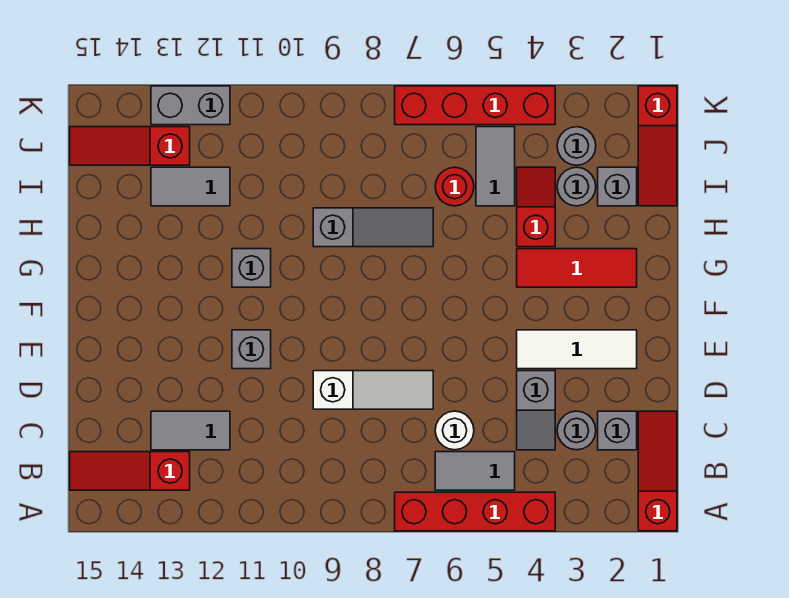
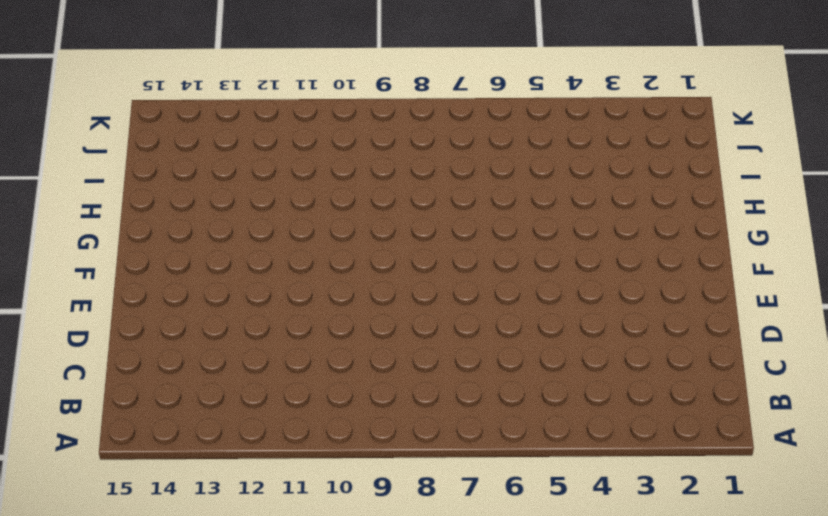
none -> red slope A1:C1 level 1 top A
none -> red brick A4:A7 level 1
none -> grey tile B5:B6 level 1

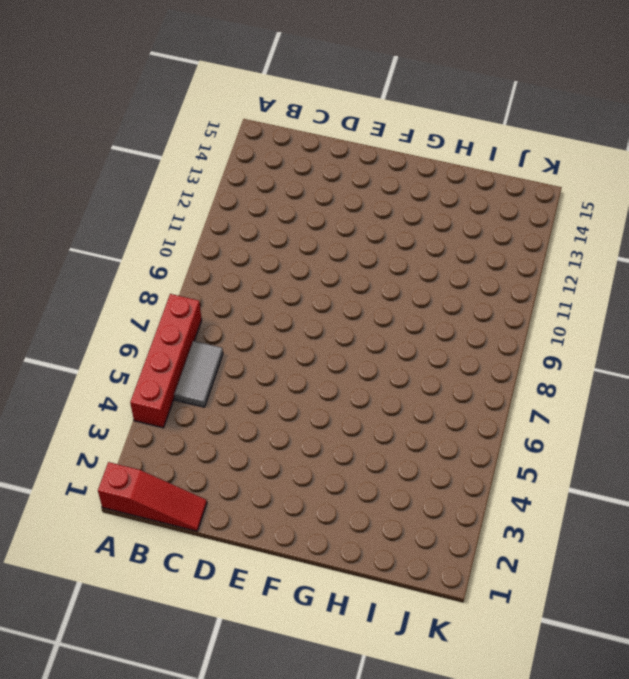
none -> red slope B13:B15 level 1 top 13
none -> grey brick C2 level 1
none -> grey round brick C3 level 1

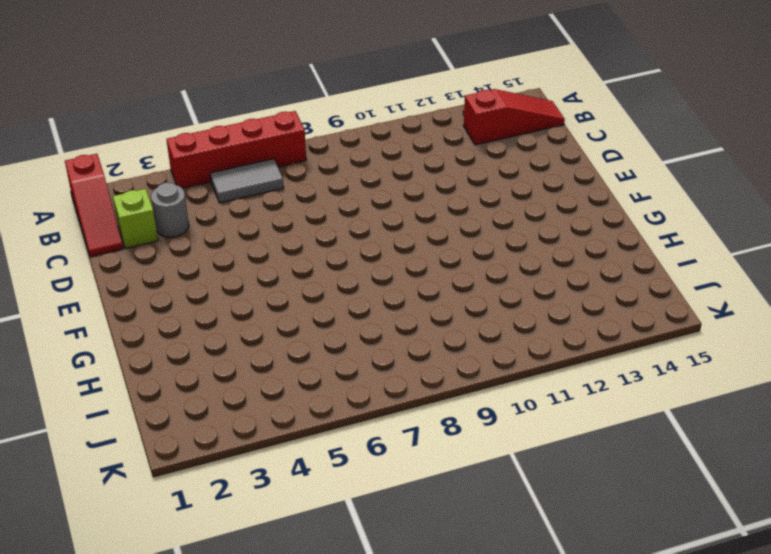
lime brick C2 level 1 -> grey brick C2 level 1
none -> grey slope C4:D4 level 1 top D
none -> white round brick C6 level 1
none -> grey tile C12:C13 level 1

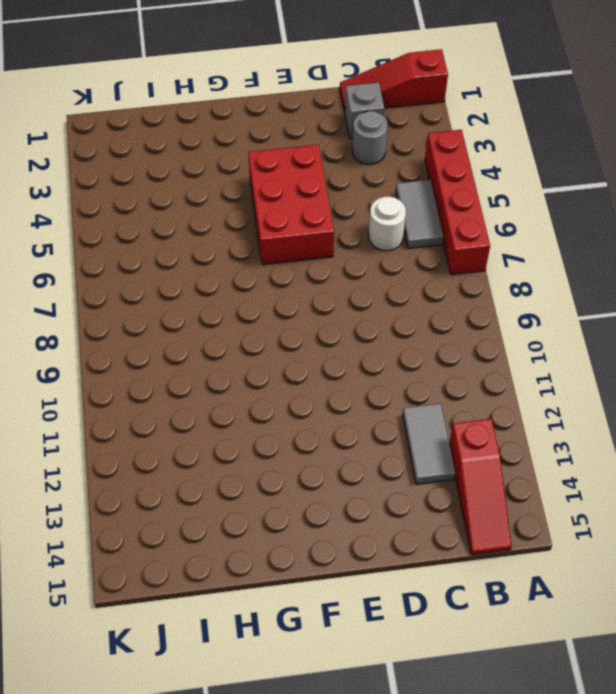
red brick E4:F6 level 1 -> white tile E2:E4 level 1
none -> grey slope C4:D4 level 1 top D
none -> white slope D7:D9 level 1 top 9
none -> grey brick E11 level 1

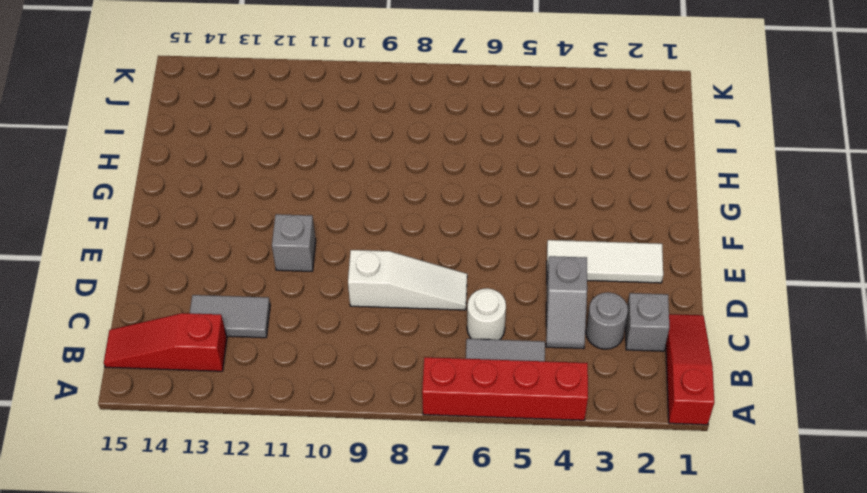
none -> red tile G2:G4 level 1
none -> grey brick G11 level 1
none -> red slope H4:I4 level 1 top H

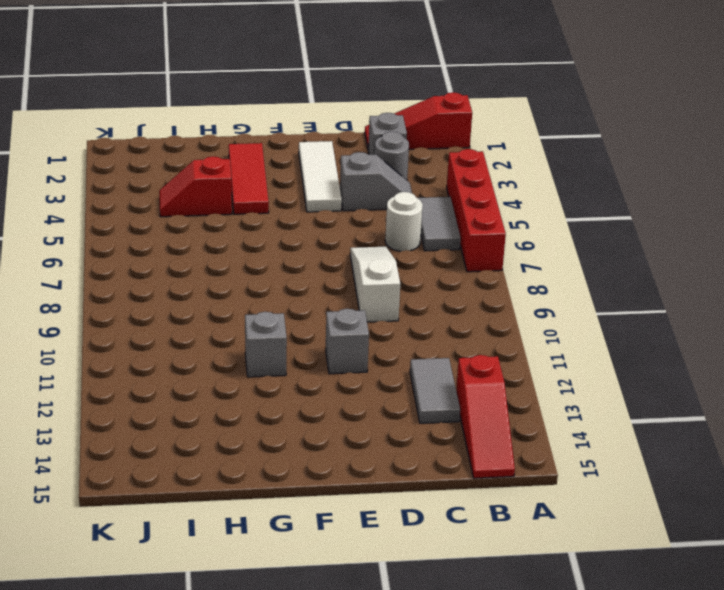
none -> grey slope H7:H9 level 1 top 9
none -> red slope I1:K1 level 1 top K
none -> grey brick I2 level 1

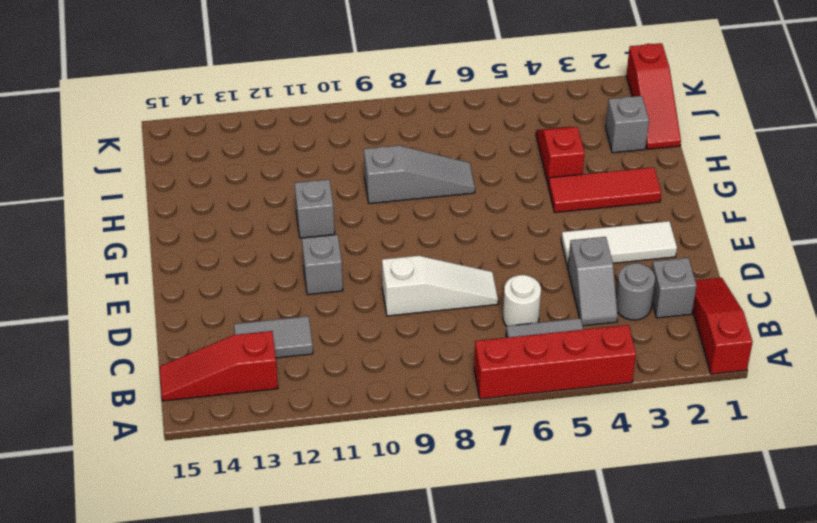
none -> grey round brick I3 level 1
none -> grey tile I5:J5 level 1
none -> red round brick I6 level 1

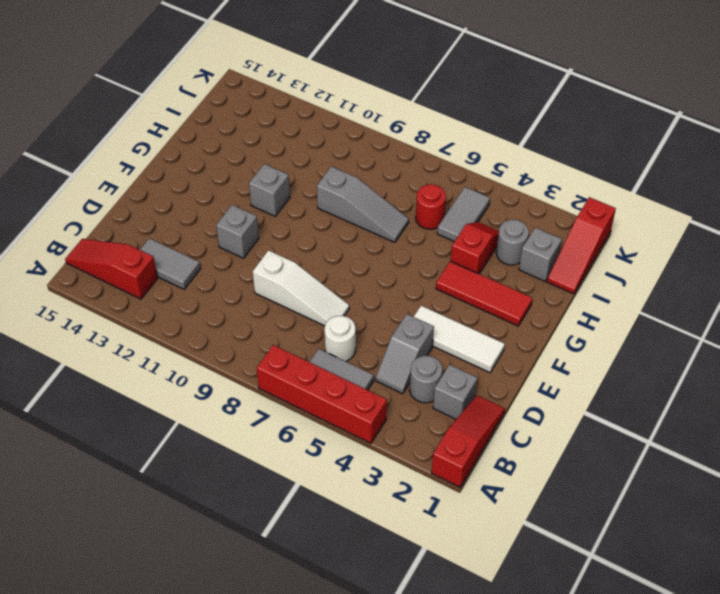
none -> grey tile I12:I13 level 1
none -> grey round brick J3 level 1
none -> red slope J13:J15 level 1 top 13

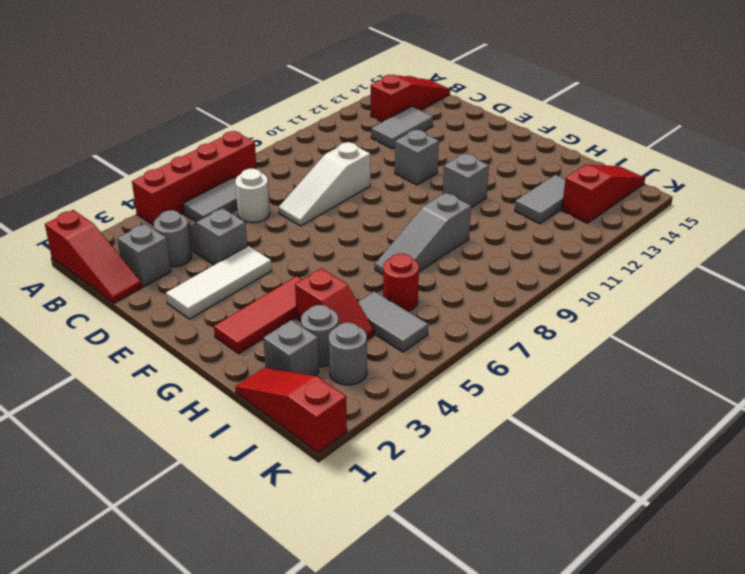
none -> red brick K4:K7 level 1
none -> grey brick K12:K13 level 1

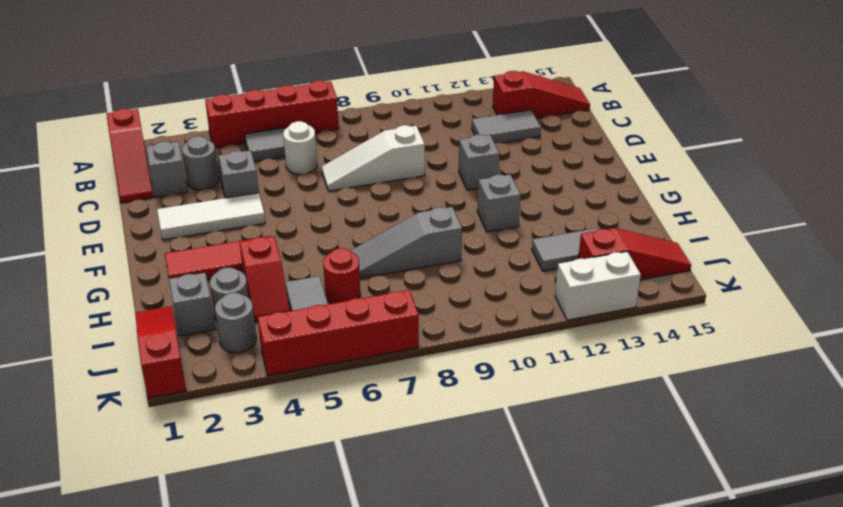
white brick K12:K13 level 1 -> grey brick K12:K13 level 1

